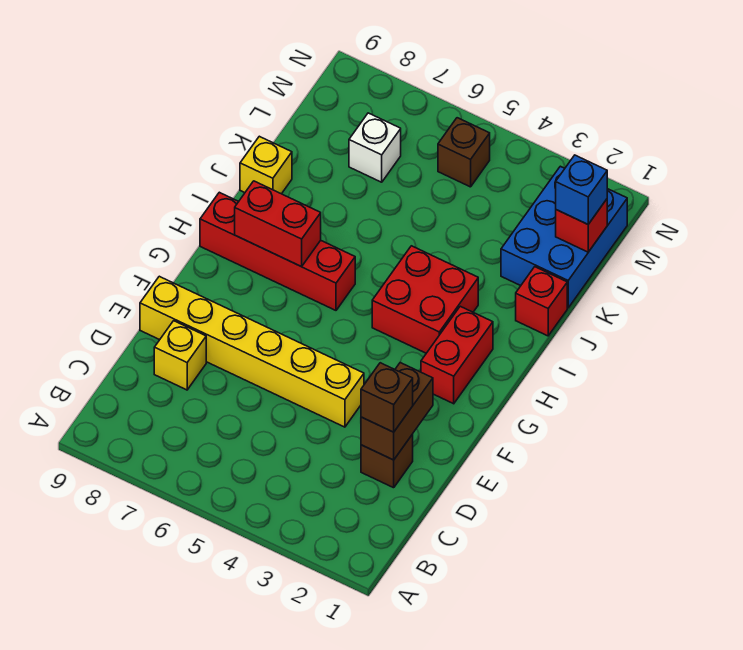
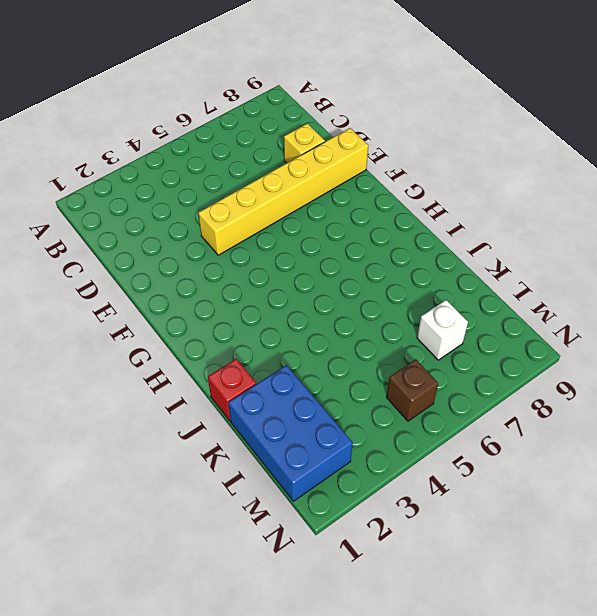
none -> brown brick D2 level 1
none -> red brick G2:H2 level 1
none -> red brick H3:I4 level 1

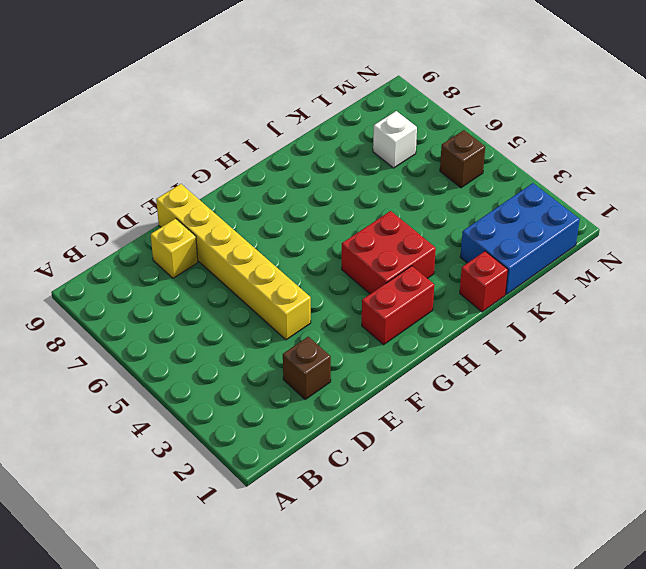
none -> red brick H6:H9 level 1
none -> yellow brick J9 level 1
none -> brown brick D2:E2 level 2

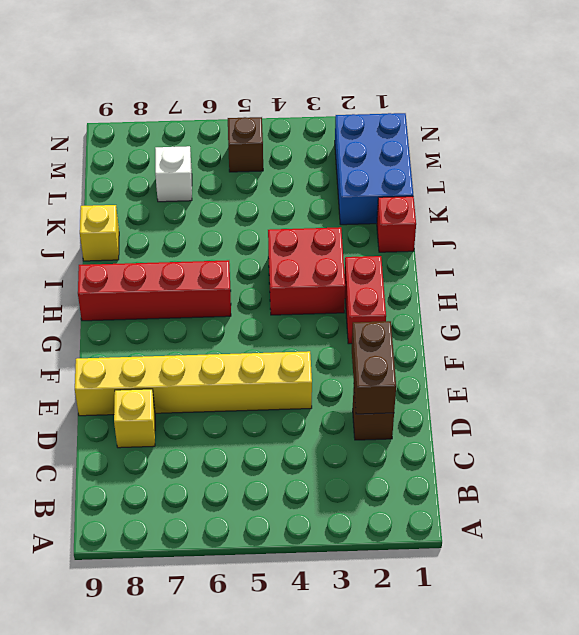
none -> red brick H7:H8 level 2
none -> red brick L1 level 2
none -> brown brick D2 level 3

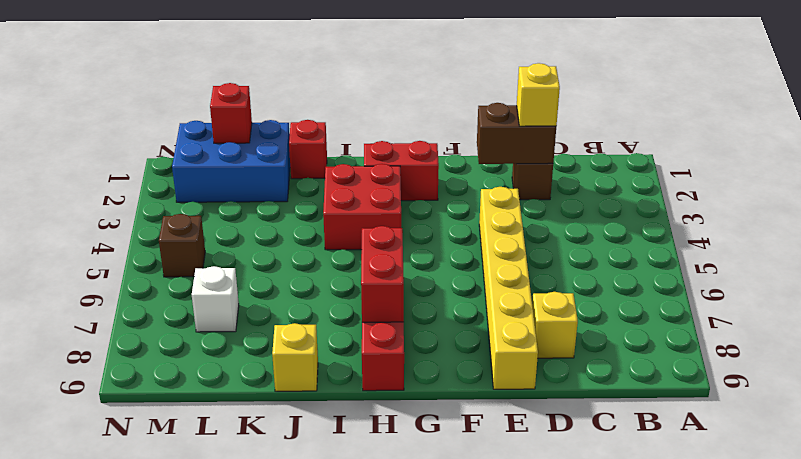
yellow brick D2 level 3 -> brown brick D2 level 3
none -> blue brick L1 level 3

